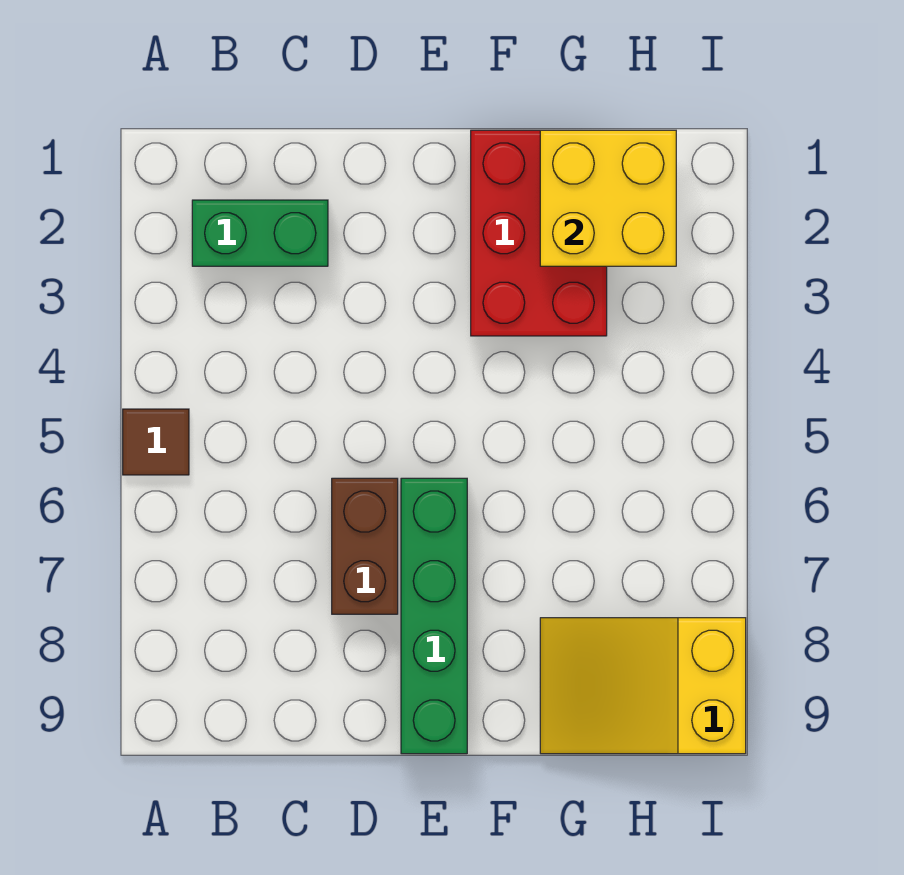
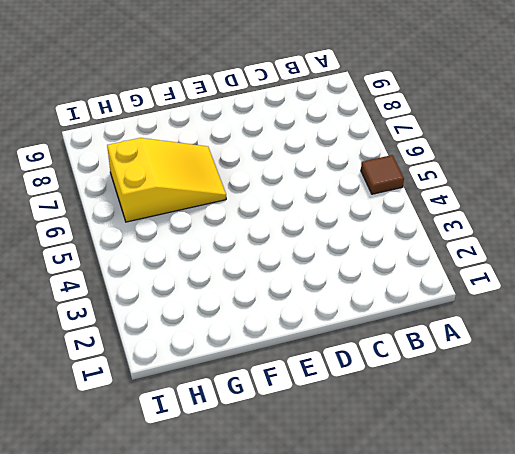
yellow slope F6:H7 level 1 top H -> yellow slope G8:I9 level 1 top I
none -> green brick B2:C2 level 1
none -> brown brick D6:D7 level 1

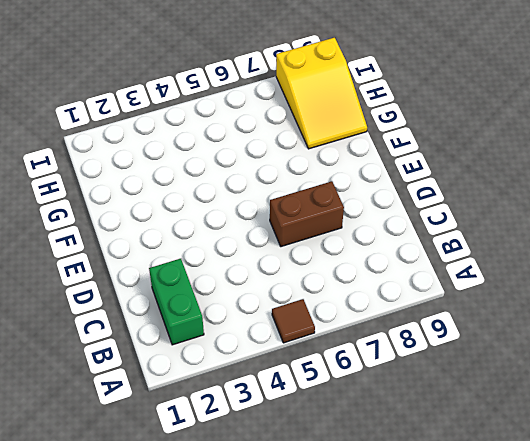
none -> green brick E6:E9 level 1
none -> red brick F1:G3 level 1

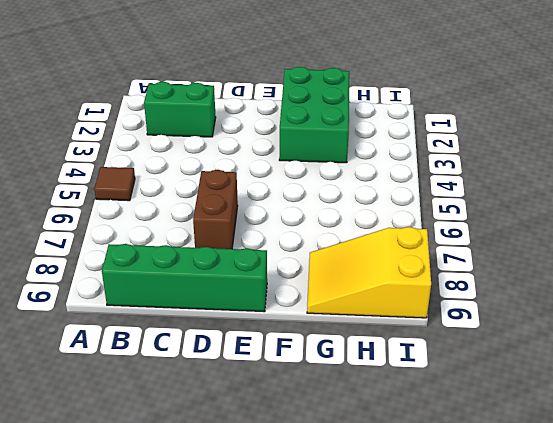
green brick B9:E9 level 1 -> green brick E6:E9 level 1
green brick F1:G3 level 1 -> red brick F1:G3 level 1
none -> yellow brick G1:H2 level 2

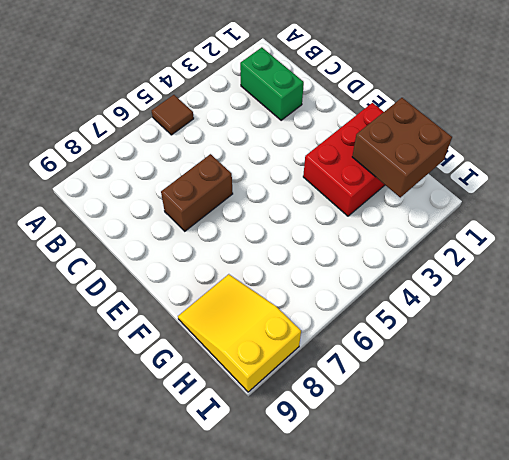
brown brick G1:H2 level 2 -> yellow brick G1:H2 level 2
none -> green brick E6:E9 level 1

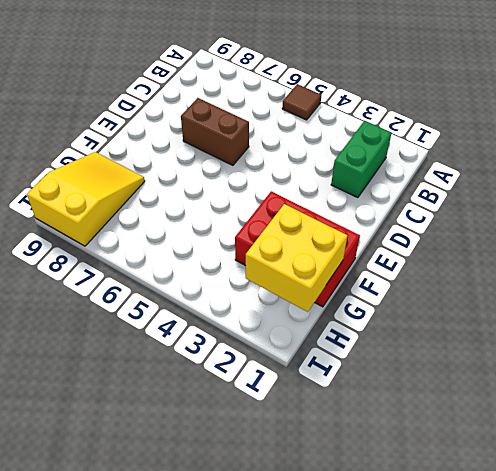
none -> green brick E6:E9 level 1

